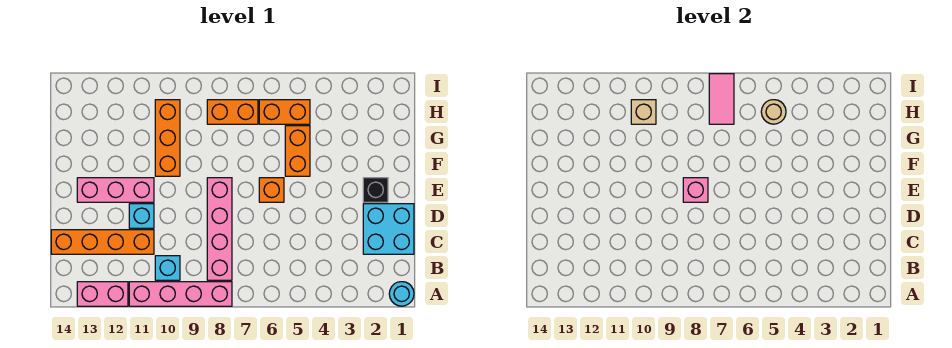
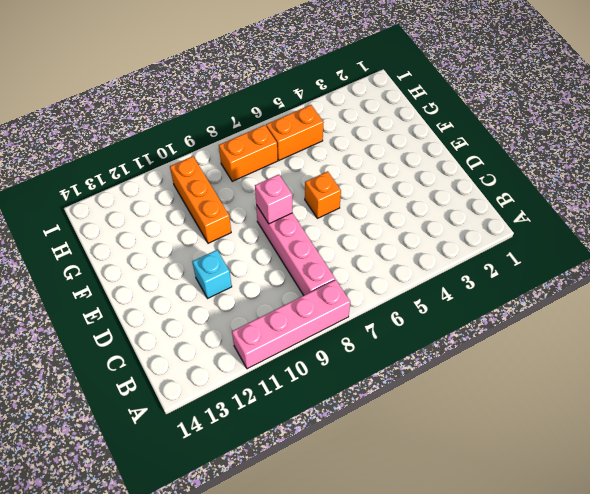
none -> cyan round brick A1 level 1
none -> pink brick A12:A13 level 1
none -> cyan brick B10 level 1

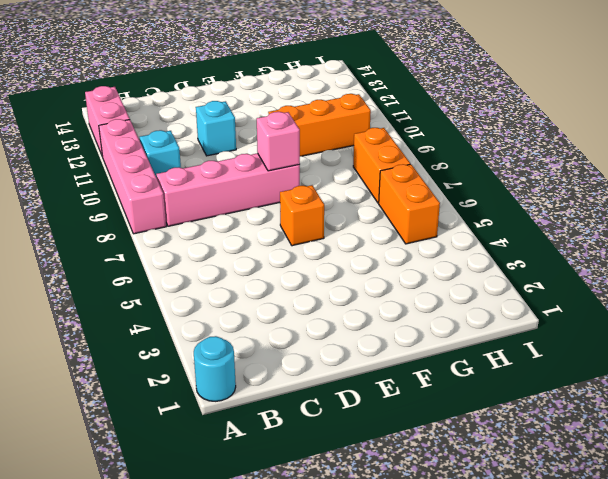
none -> cyan brick C1:D2 level 1
none -> orange brick C11:C14 level 1
none -> black brick E2 level 1

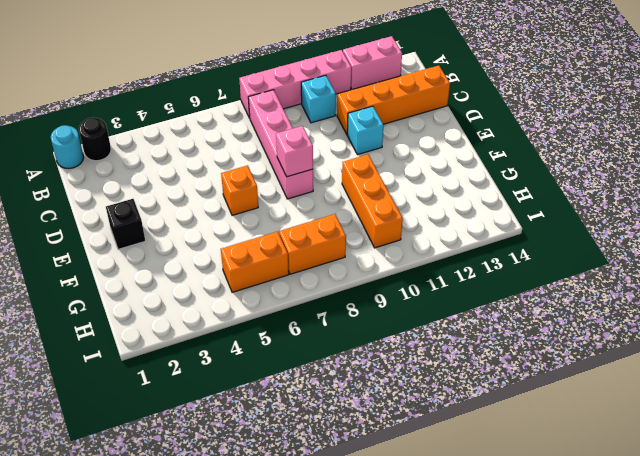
black round brick A2 level 1 -> none
none -> cyan brick C1:D2 level 1
none -> pink brick E11:E13 level 1
none -> orange brick F5:G5 level 1

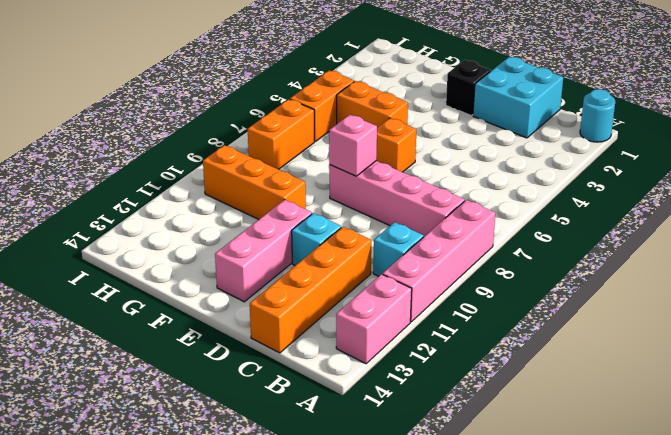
none -> tan round brick H5 level 2
none -> pink tile H7:I7 level 2
none -> tan brick H10 level 2

